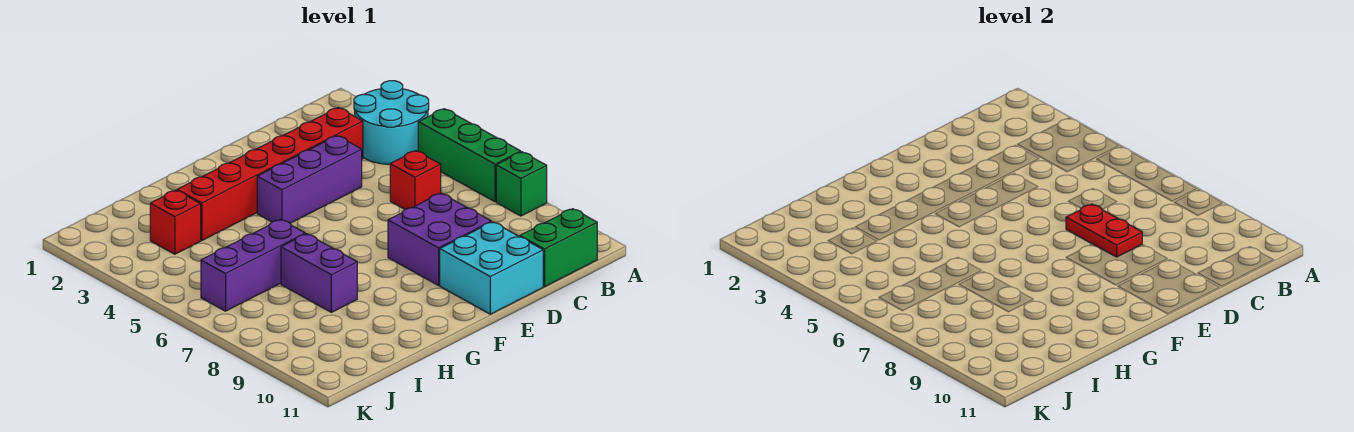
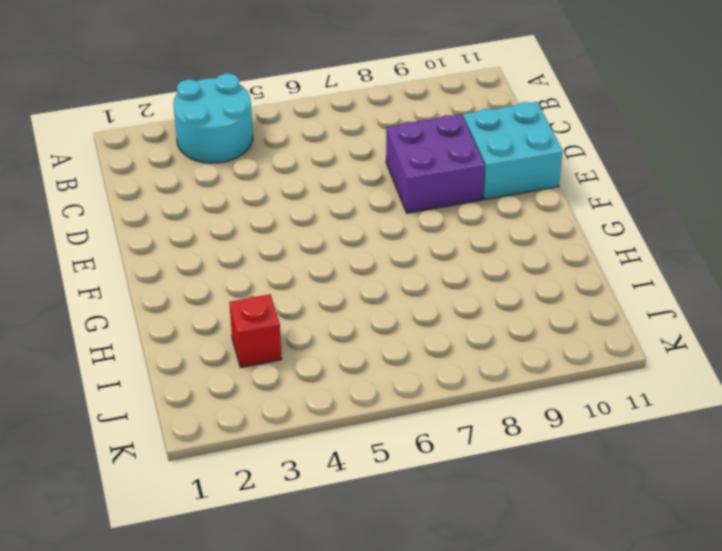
none -> green brick A5:A7 level 1
none -> green brick A8 level 1
none -> green brick B11:C11 level 1

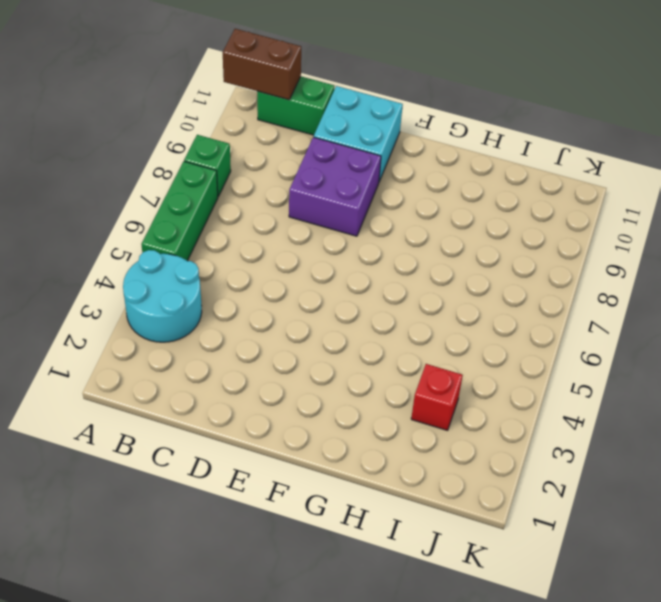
brown brick A11:B11 level 2 -> none
none -> red brick C3:H3 level 1
none -> red brick C6 level 1
none -> purple brick D4:F4 level 1

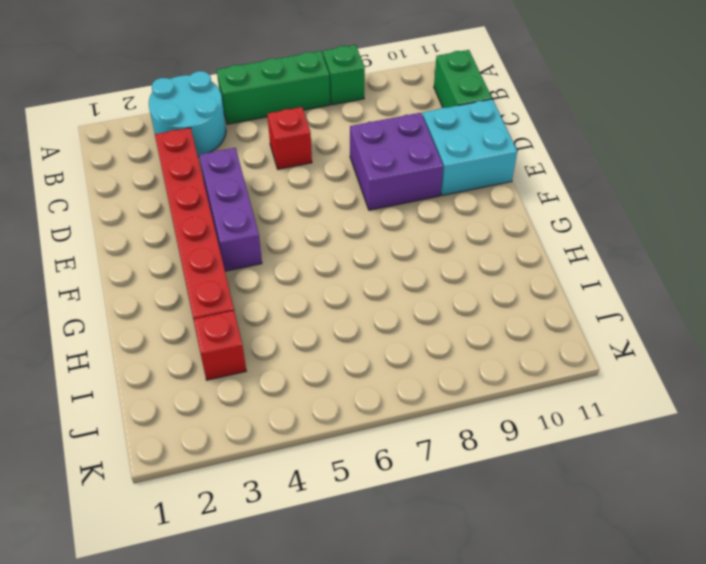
none -> purple brick H6:J6 level 1
none -> purple brick H7:H8 level 1
none -> red plate D7:D8 level 2

